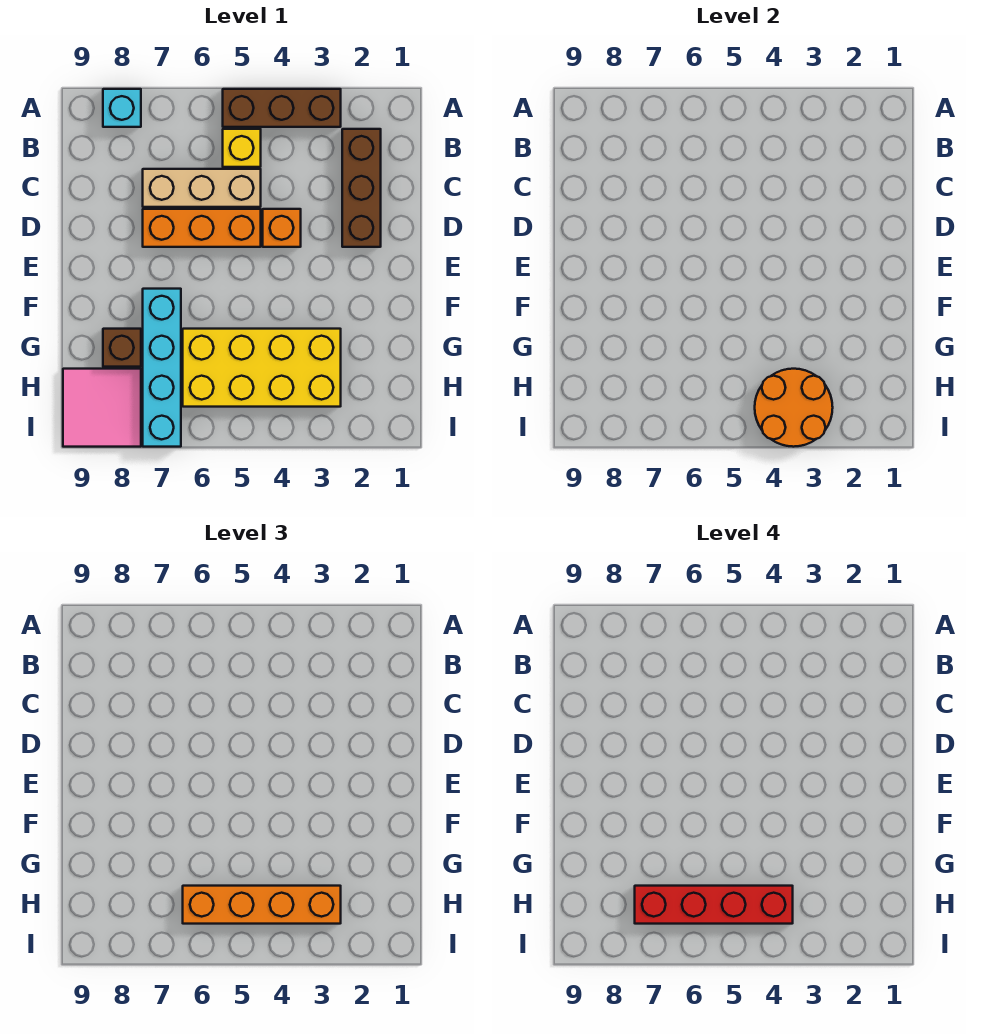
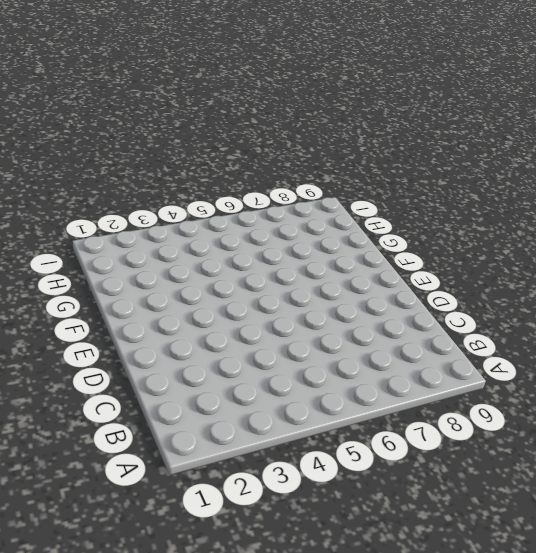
none -> brown brick A3:A5 level 1
none -> cyan brick A8 level 1
none -> brown brick B2:D2 level 1

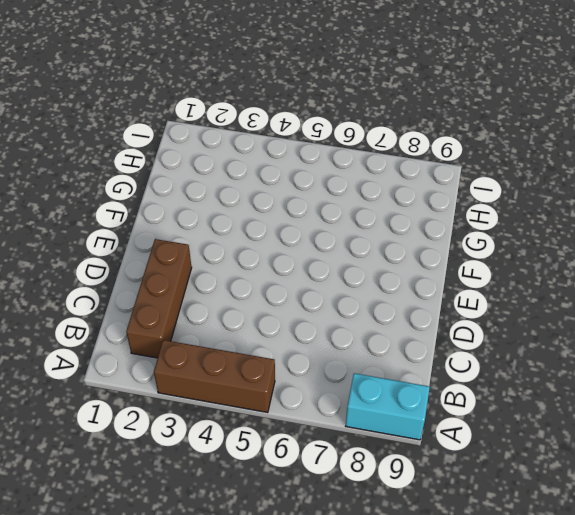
cyan brick A8:A9 level 1 -> cyan brick A8 level 1
none -> yellow brick B5 level 1
none -> tan brick C5:C7 level 1
none -> orange brick D4 level 1

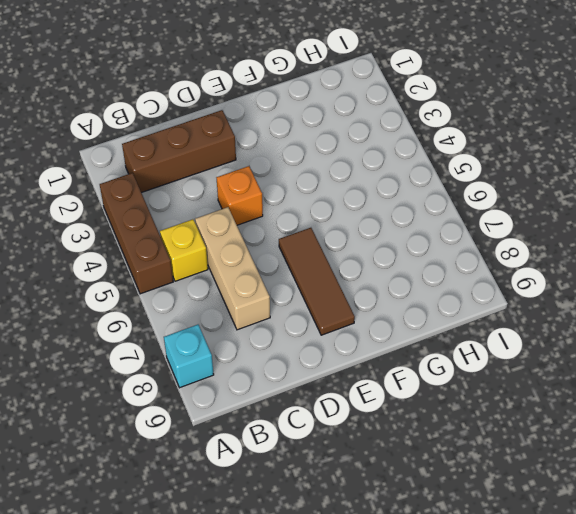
brown tile E6:E8 level 1 -> none
none -> orange brick D5:D7 level 1
none -> cyan brick F7:I7 level 1
none -> yellow brick G3:H6 level 1

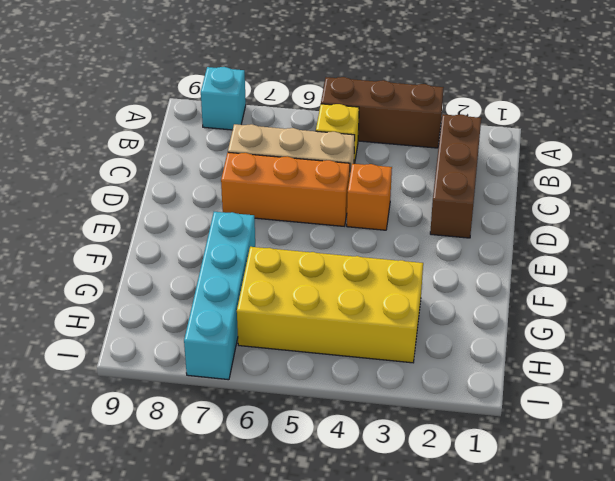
none -> brown brick G8 level 1
none -> pink tile H8:I9 level 1
none -> orange round brick H3:I4 level 2

